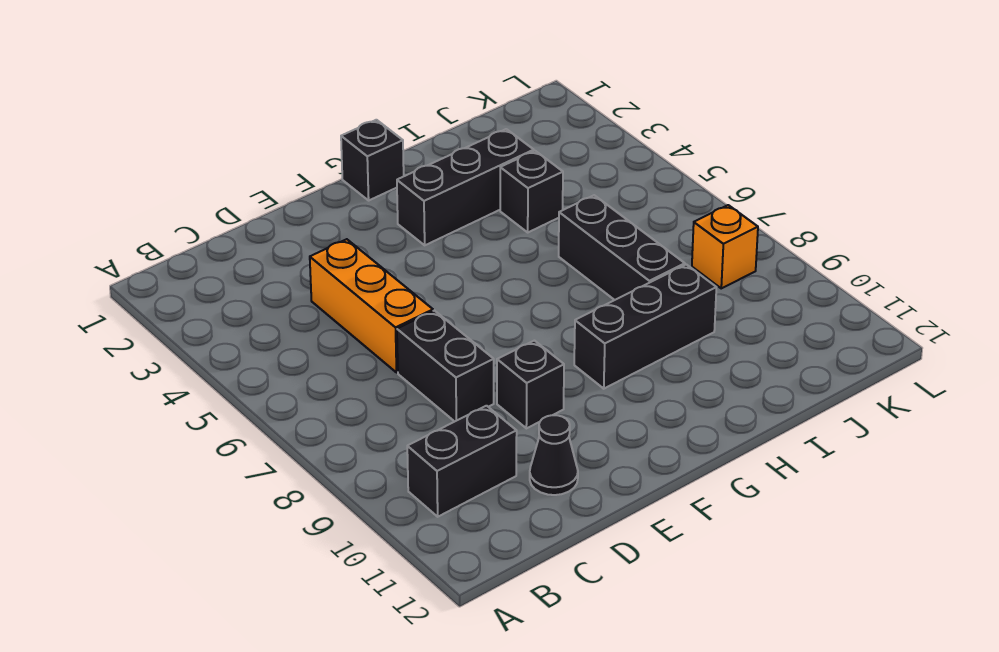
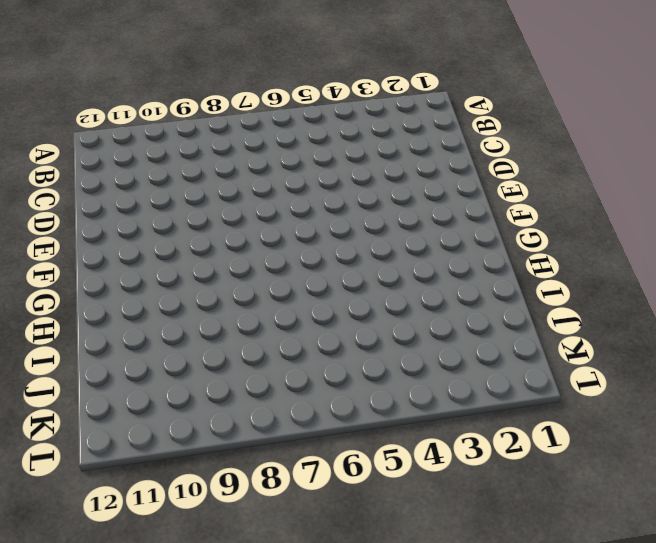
none -> black brick B10:C10 level 1
none -> orange brick D4:D6 level 1

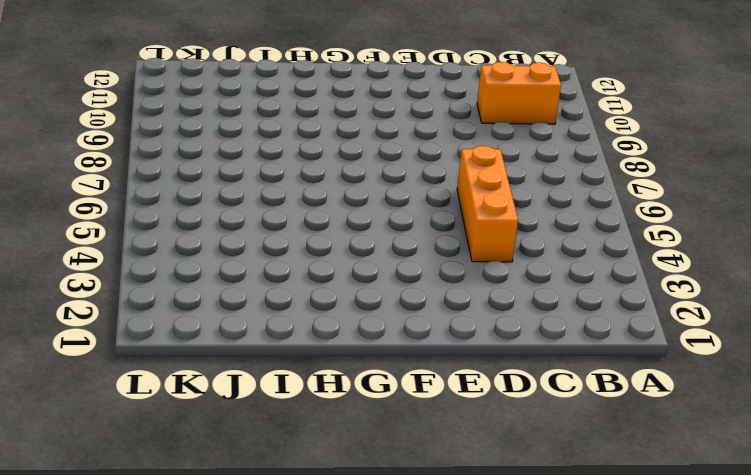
orange brick B10:C10 level 1 -> black brick B10:C10 level 1
none -> black brick D7:D8 level 1
none -> black cone D11 level 1

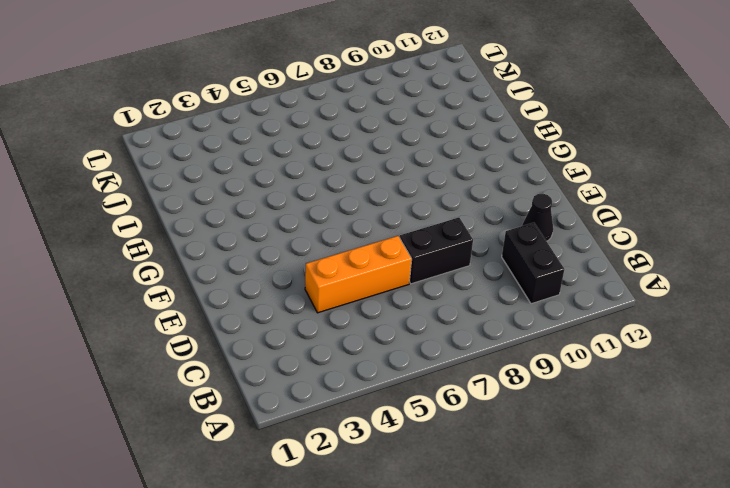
none -> black brick E9 level 1
none -> black brick G1 level 1

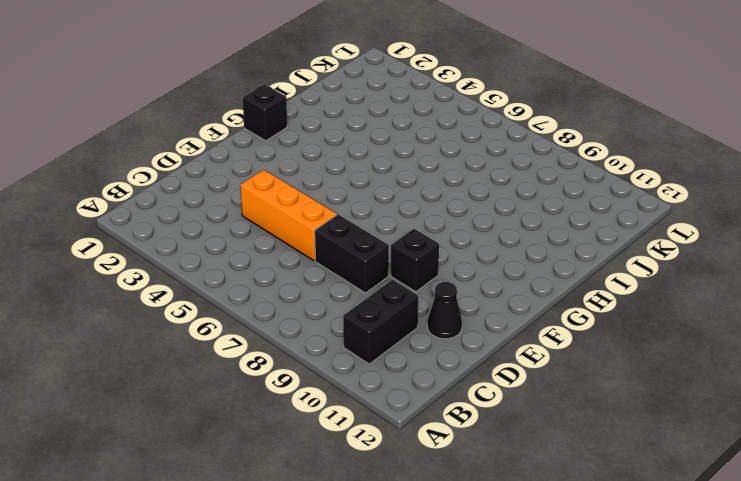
none -> black brick G3:I3 level 1
none -> black brick G9:I9 level 1

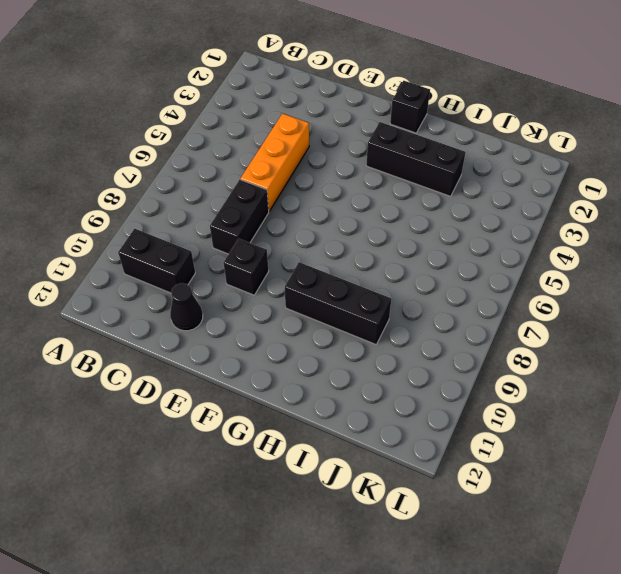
none -> black brick I4 level 1
none -> black brick I6:I8 level 1

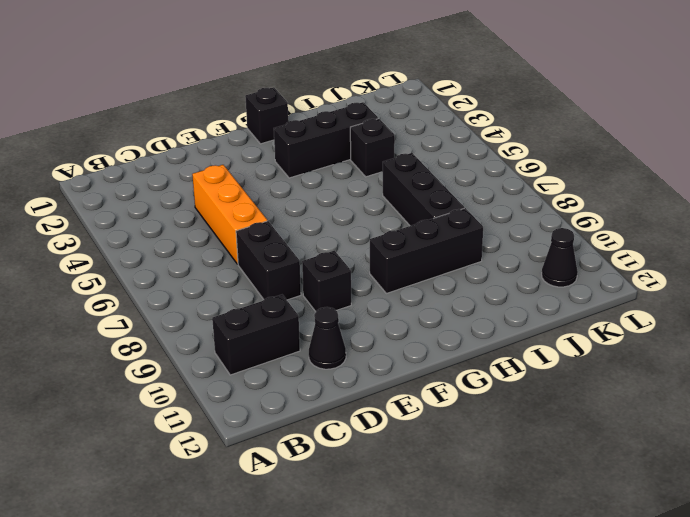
black cone K11 level 1 -> none
none -> orange brick K8 level 1

